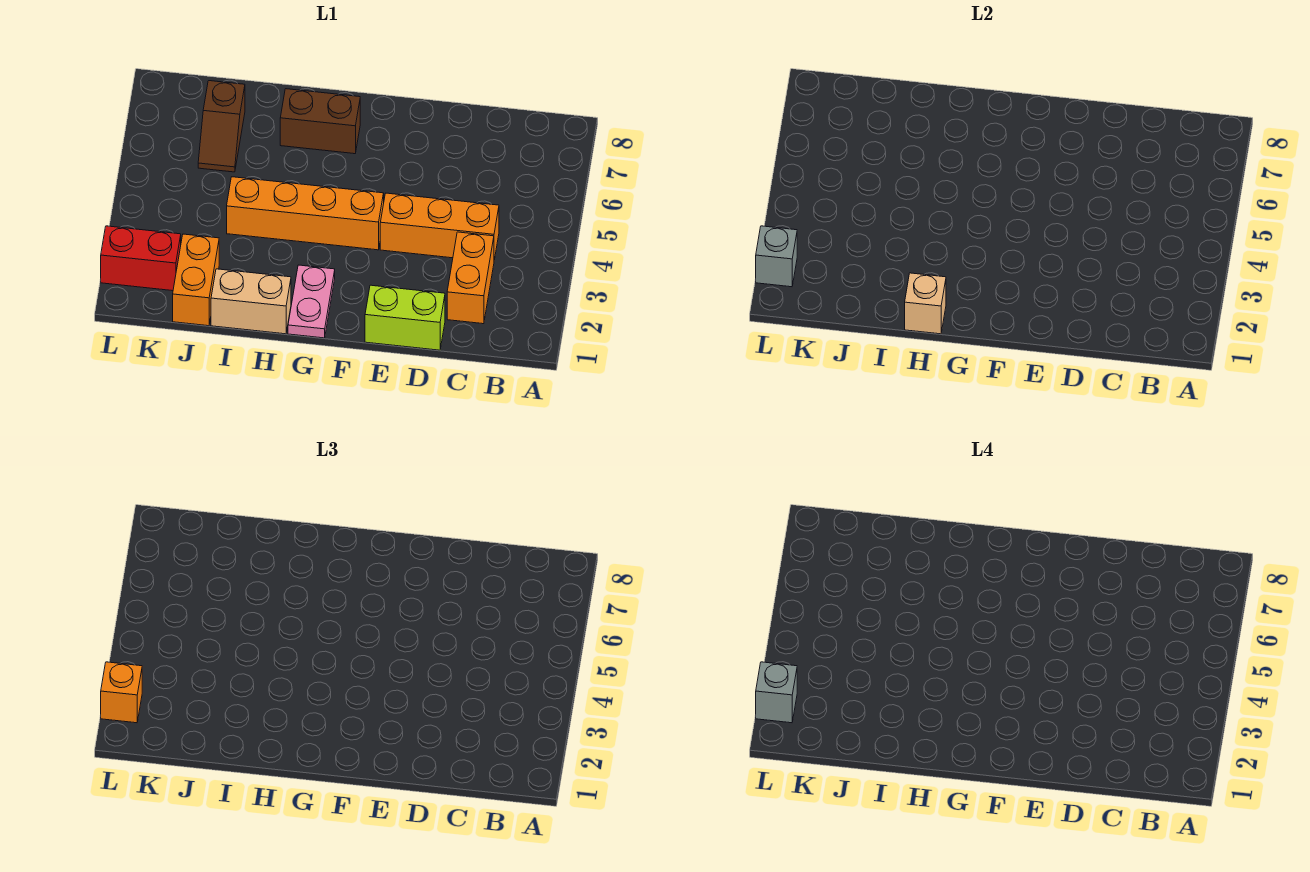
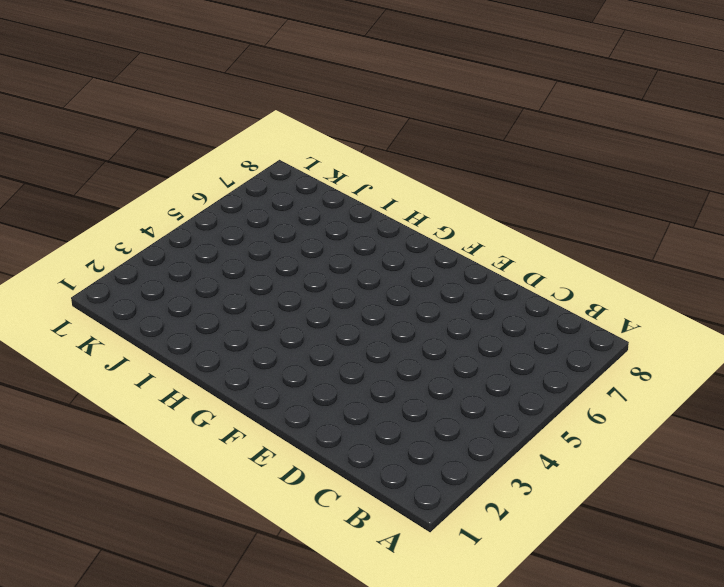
none -> orange brick C2:C3 level 1
none -> orange brick C4:E4 level 1
none -> lime brick D1:E1 level 1

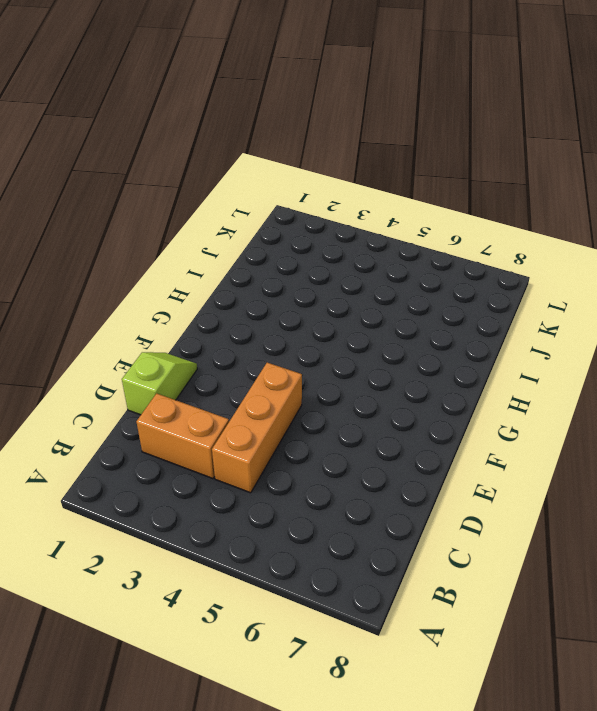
lime slope D1:E1 level 1 top D -> lime brick D1:E1 level 1
none -> orange brick F4:I4 level 1
none -> pink plate G1:G2 level 1
none -> brown brick G7:H7 level 1

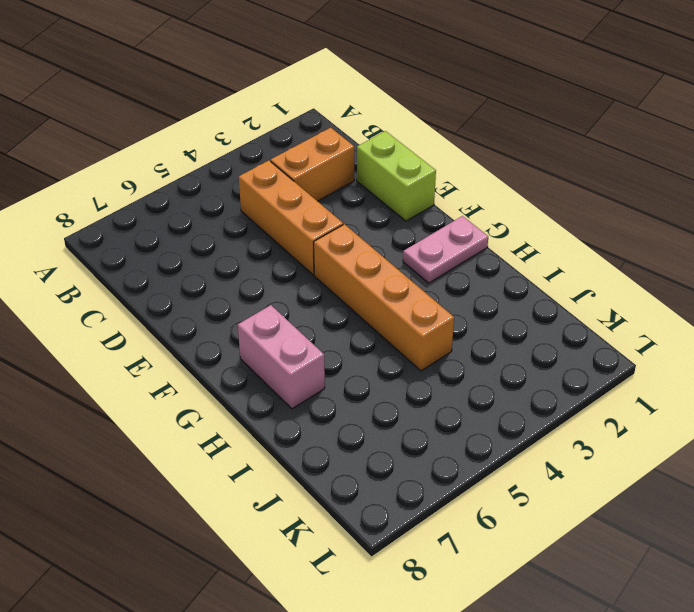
pink brick G7:H7 level 1 -> brown brick G7:H7 level 1
none -> tan brick H1:I1 level 1
none -> orange brick J1:J2 level 1
none -> brown slope J6:J7 level 1 top 7

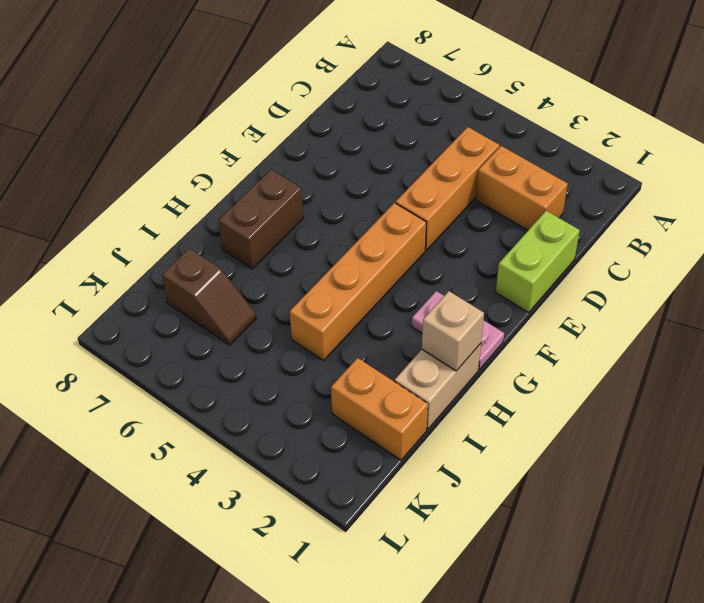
none -> red brick K2:L2 level 1
none -> grey brick L2 level 2
none -> orange brick L2 level 3

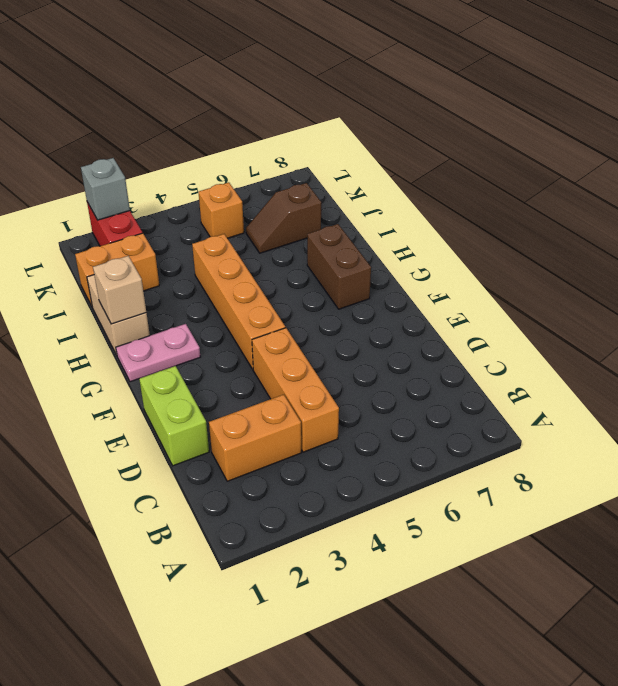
orange brick K5 level 1 -> orange brick L2 level 3
none -> grey brick L2 level 4

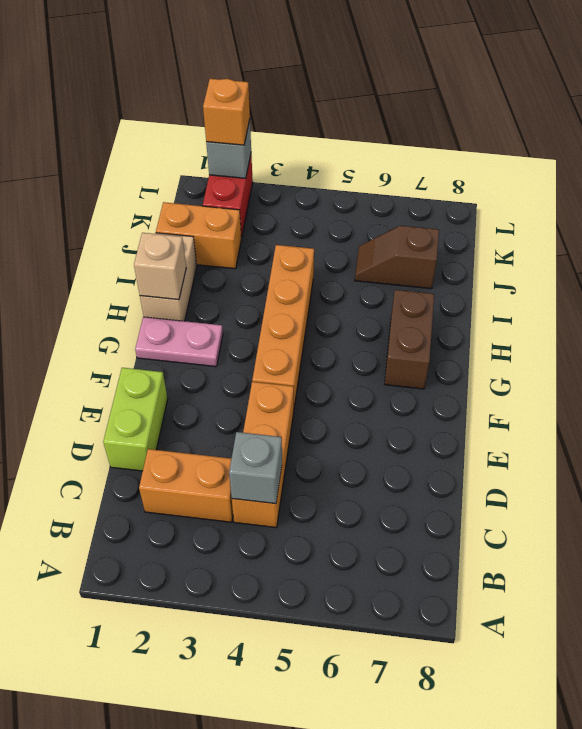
grey brick C4 level 2 -> grey brick L2 level 4

